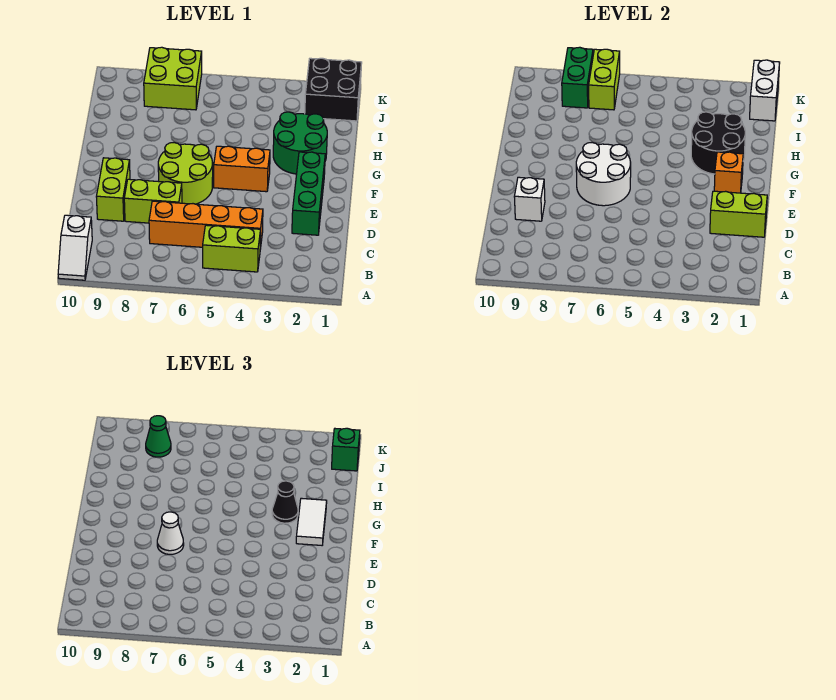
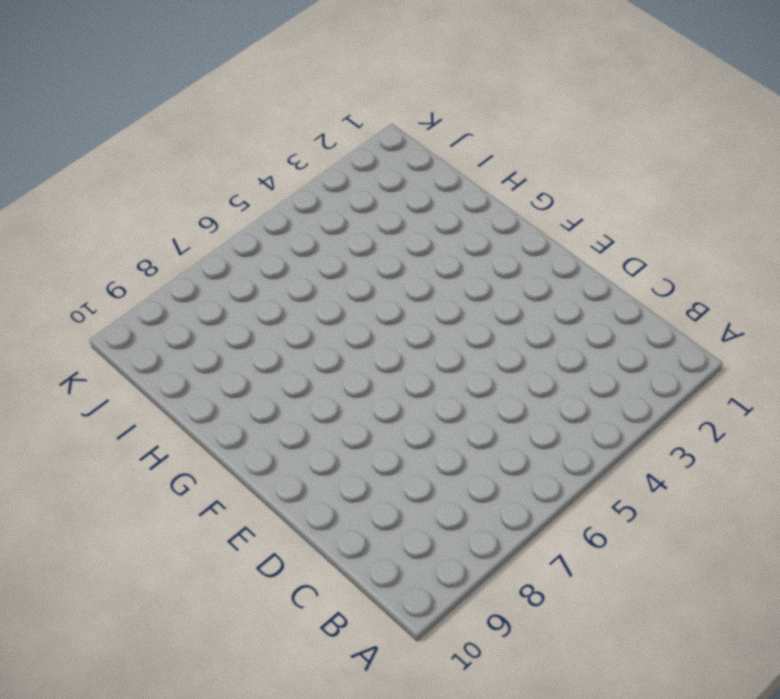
none -> white slope A10:B10 level 1 top B
none -> lime brick B4:B5 level 1
none -> orange brick C4:C7 level 1

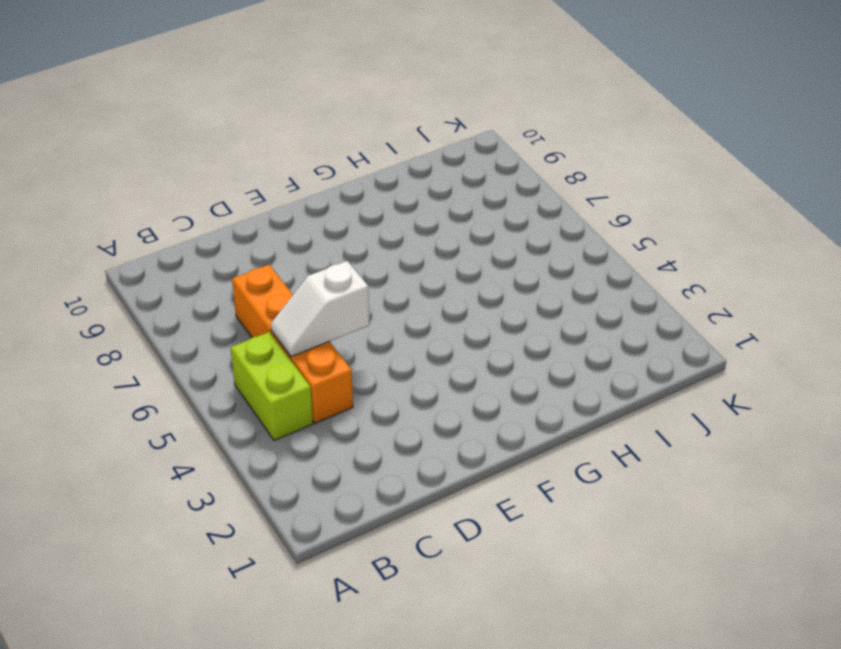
white slope C5:D5 level 2 top D -> white slope A10:B10 level 1 top B
none -> green brick D2:F2 level 1
none -> lime brick D7:D8 level 1
none -> lime brick D9:E9 level 1

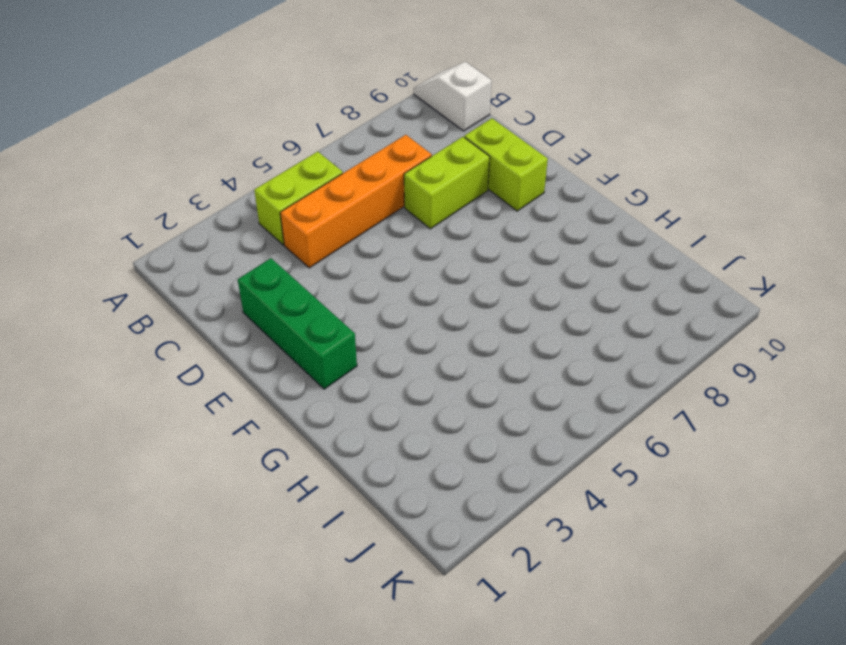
none -> lime round brick E6:F7 level 1
none -> orange brick F4:F5 level 1
none -> green round brick G2:H3 level 1

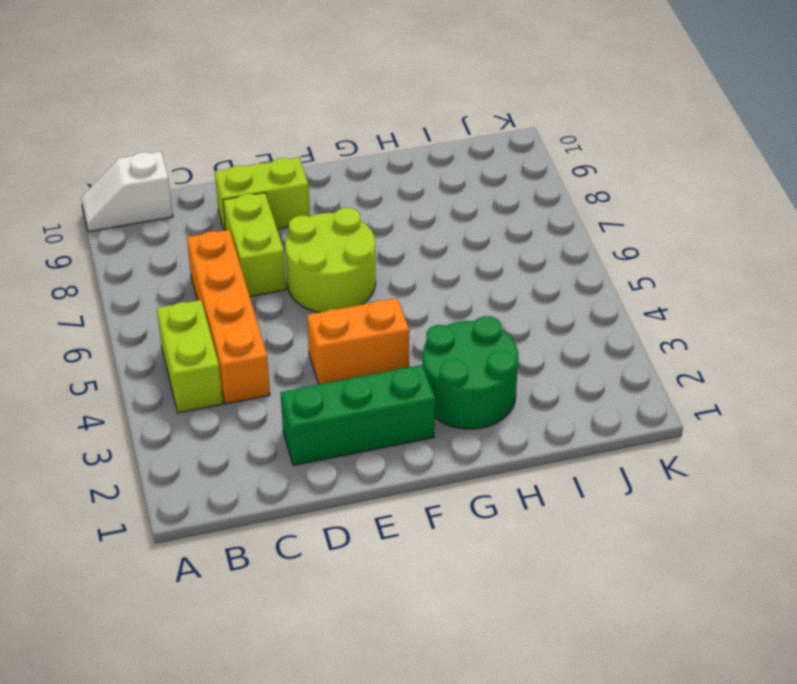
orange brick E4:F4 level 1 -> orange brick F4:F5 level 1
none -> black brick J1:K2 level 1
none -> lime brick J7:K8 level 1
none -> lime brick D1:D2 level 2

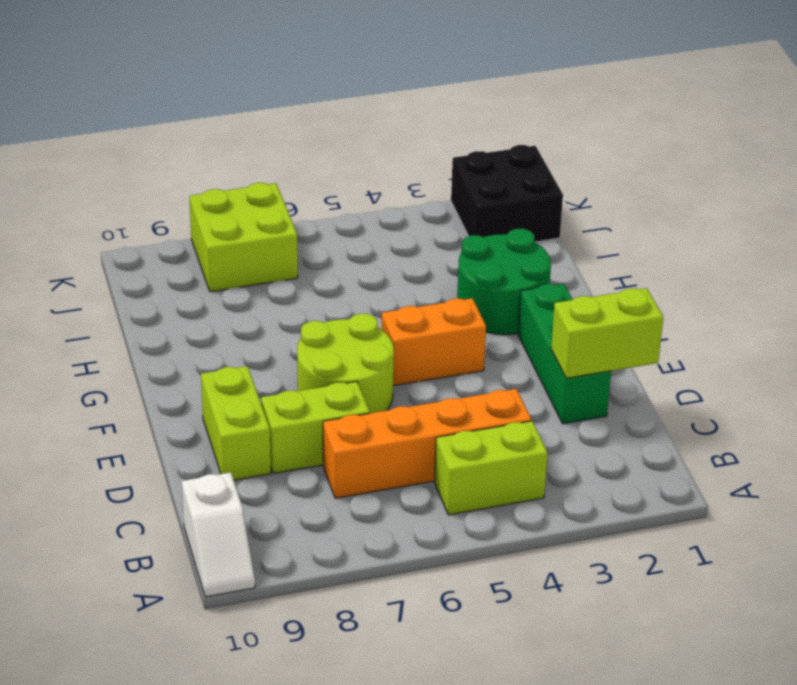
none -> white brick D9 level 2
none -> white round brick E6:F7 level 2
none -> orange brick F2 level 2

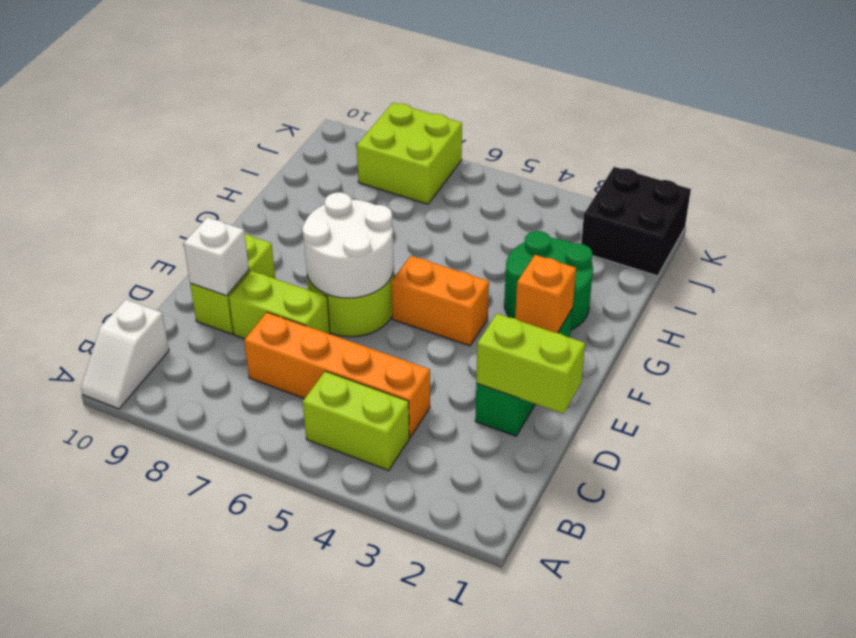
none -> black round brick G2:H3 level 2
none -> white brick J1:K1 level 2
none -> lime brick J7:K7 level 2

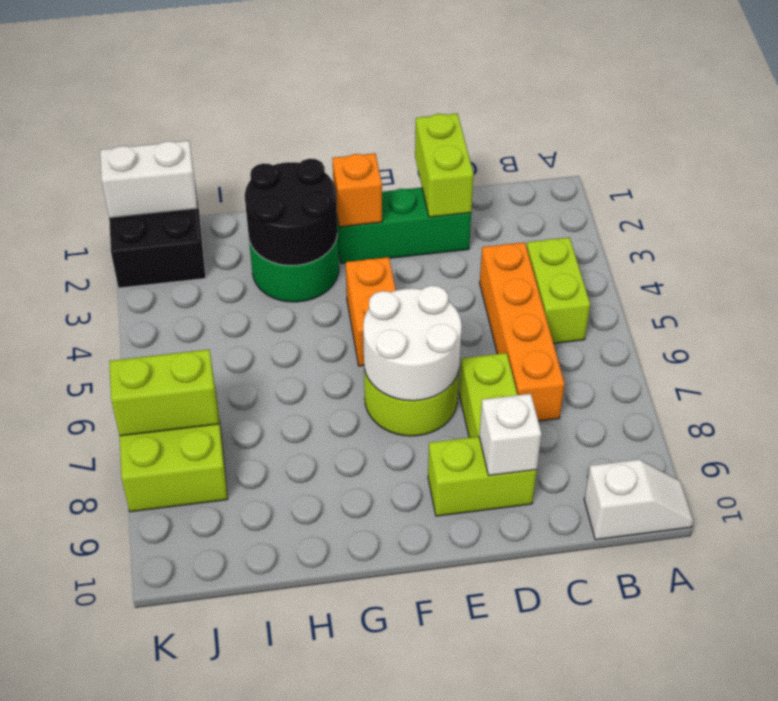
none -> green brick J8:K8 level 2
none -> white cone E7 level 3
none -> white tile F2:G2 level 3

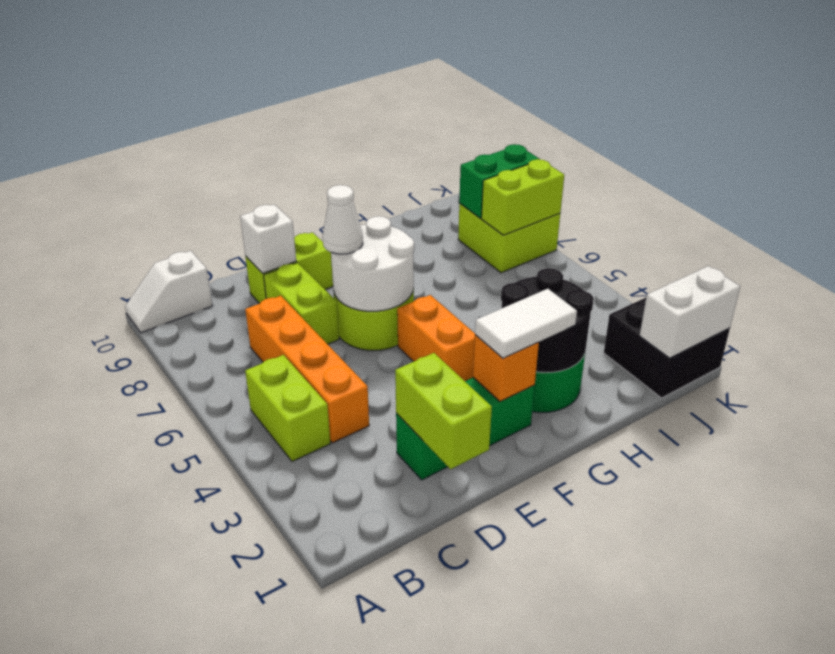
none -> black cone G3 level 3
none -> green brick J1 level 3
none -> green cone J8 level 3

